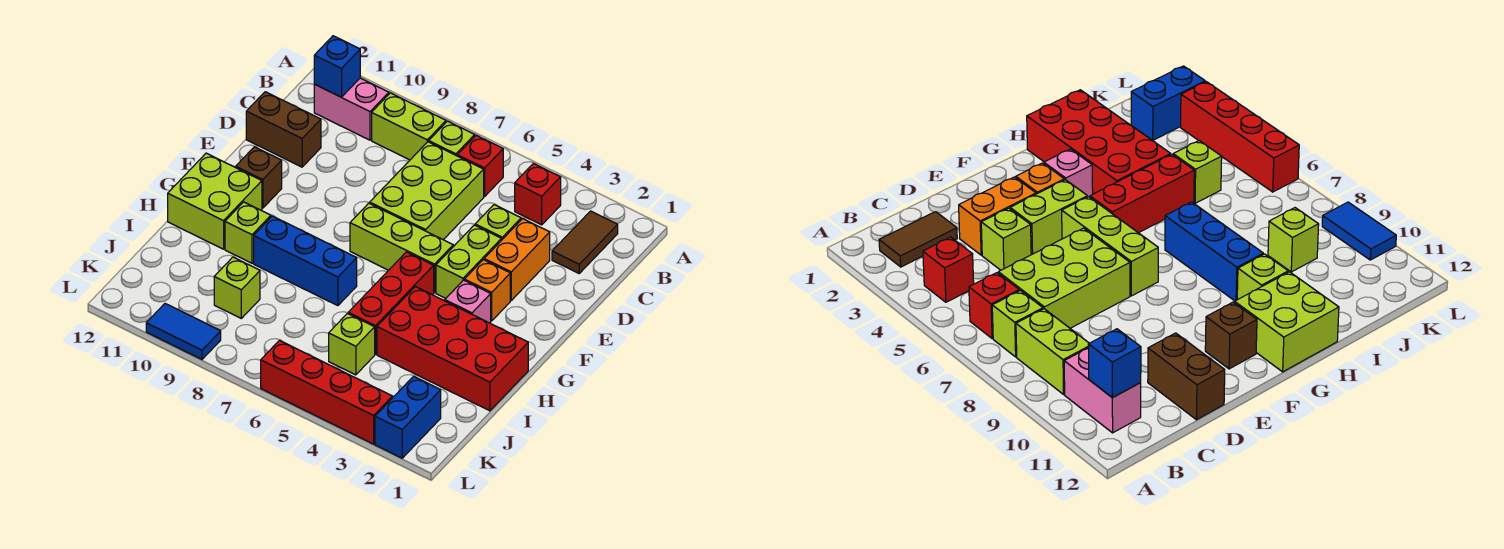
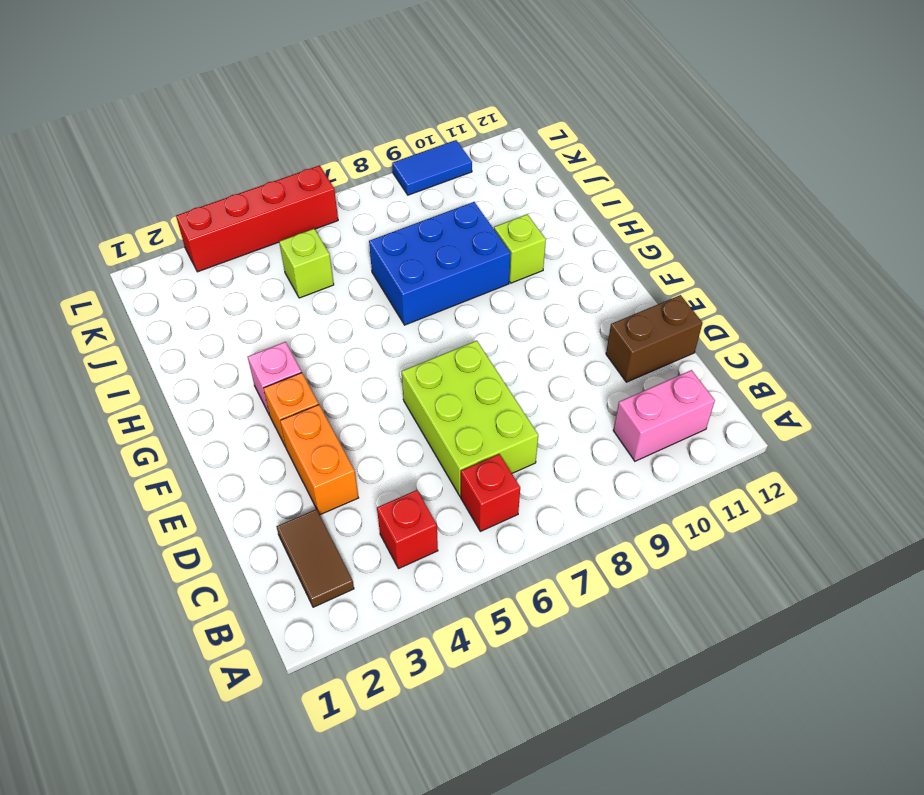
blue brick H7:I9 level 1 -> blue brick H7:H9 level 1
none -> lime brick B7 level 1
none -> lime brick B8:B9 level 1
none -> lime brick D4 level 1

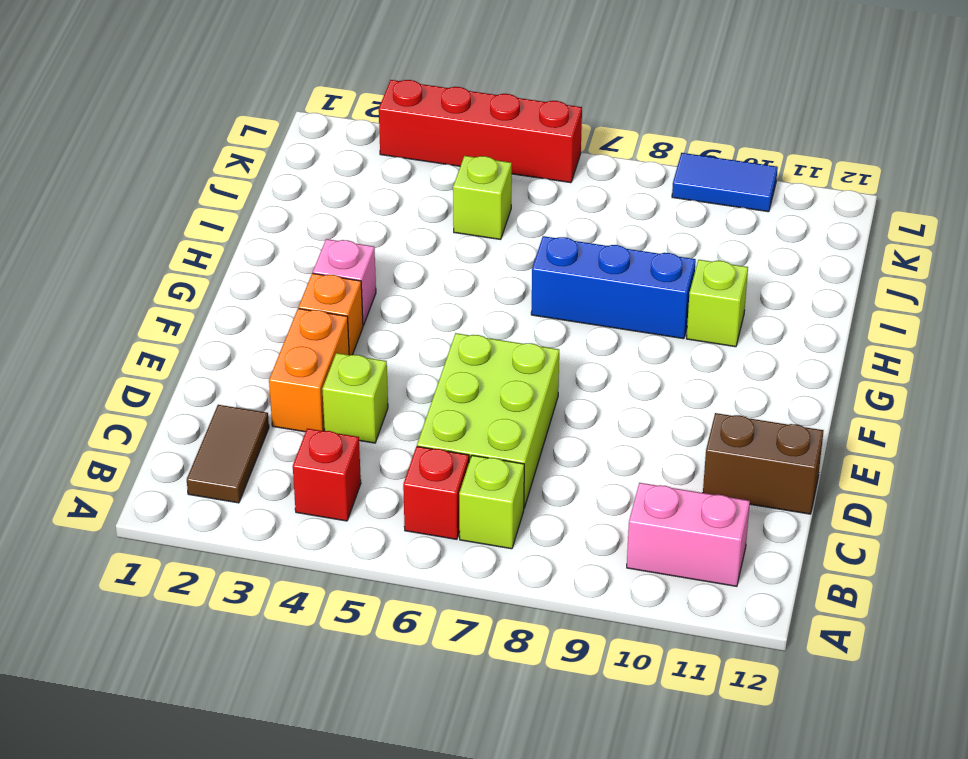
none -> lime brick B8:B9 level 1
none -> lime brick E4:F4 level 1
none -> lime brick F5:F7 level 1

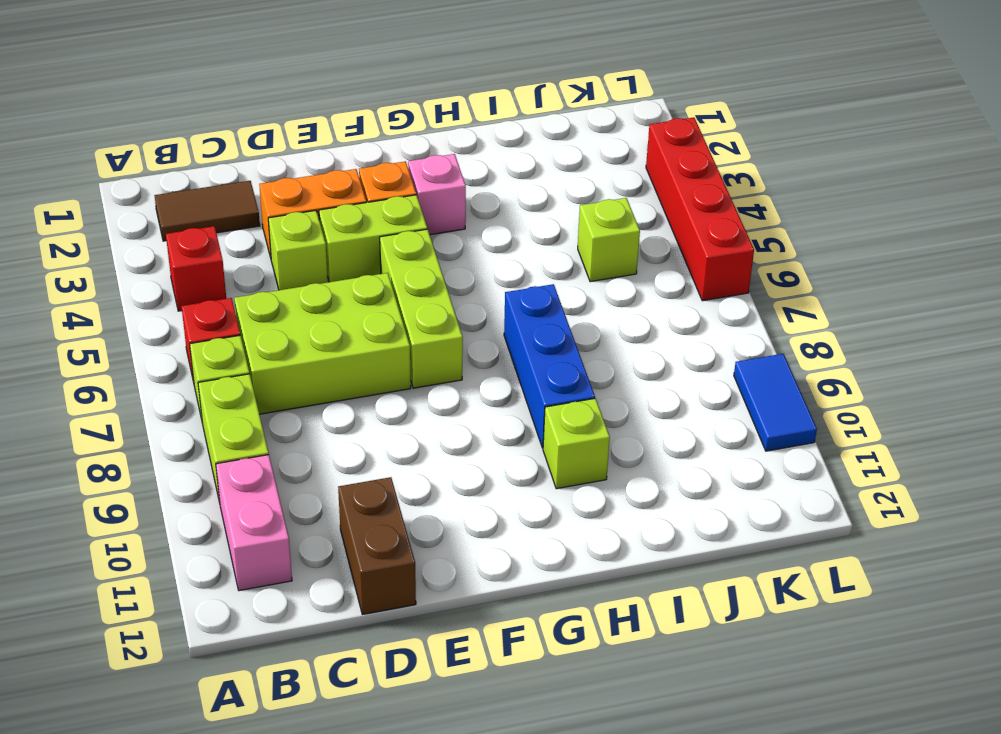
none -> brown brick F11 level 1
none -> red brick G5:I5 level 1
none -> lime brick G11:H12 level 1

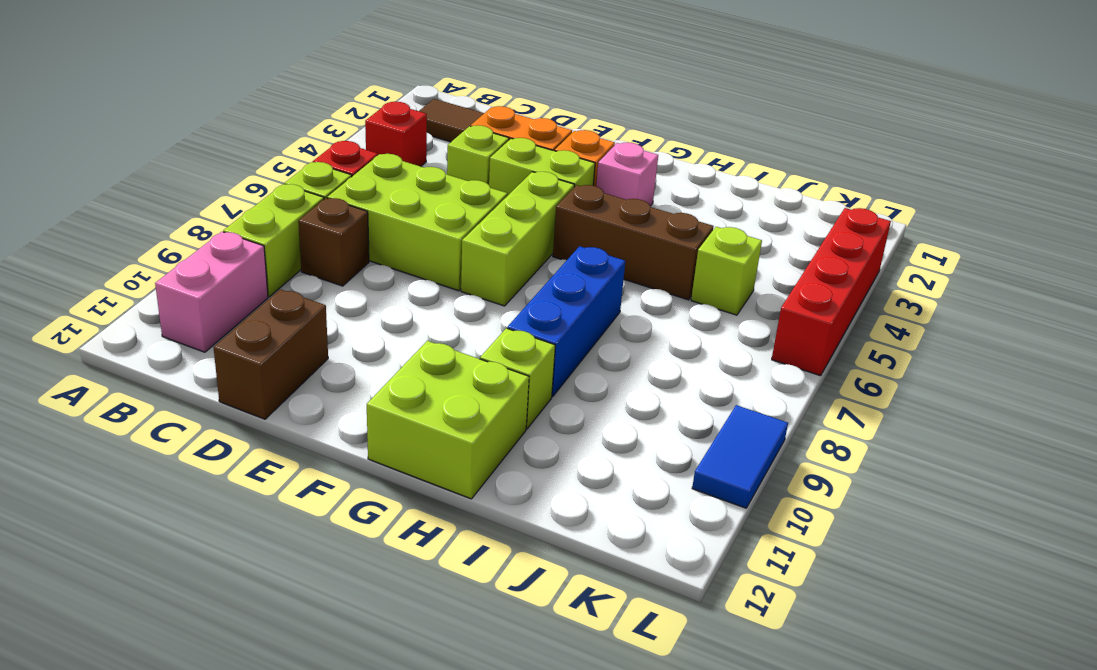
brown brick C8 level 1 -> brown brick F11 level 1
brown brick G5:I5 level 1 -> red brick G5:I5 level 1
none -> red brick H1:I4 level 1
none -> lime brick J9 level 1
none -> blue brick K2:L2 level 1

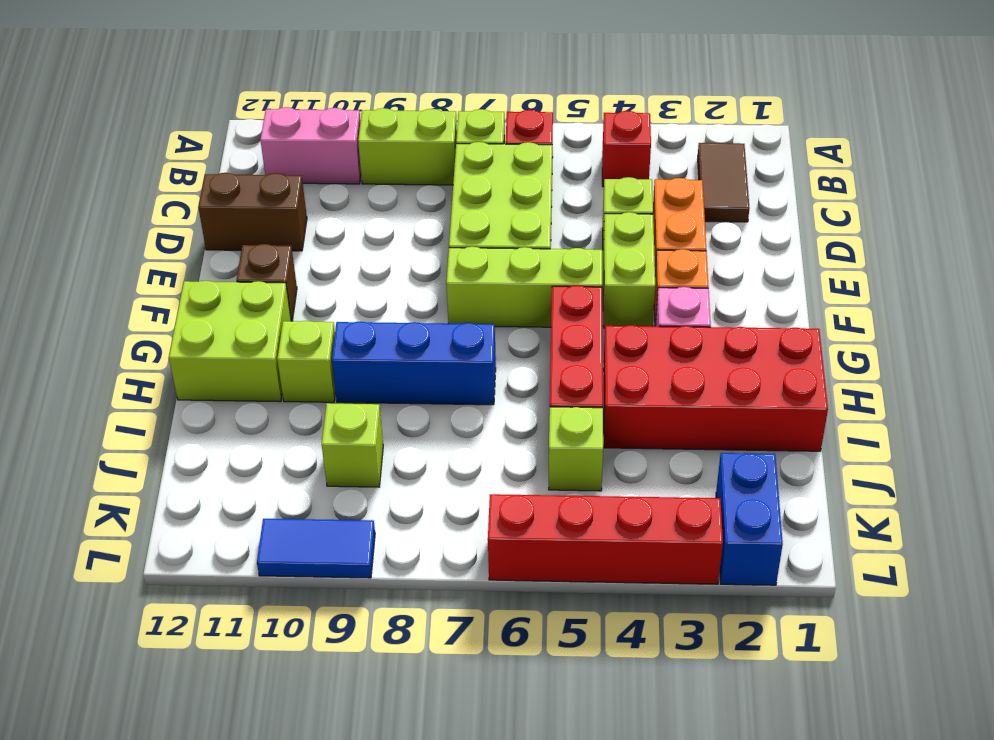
none -> blue brick B11 level 2

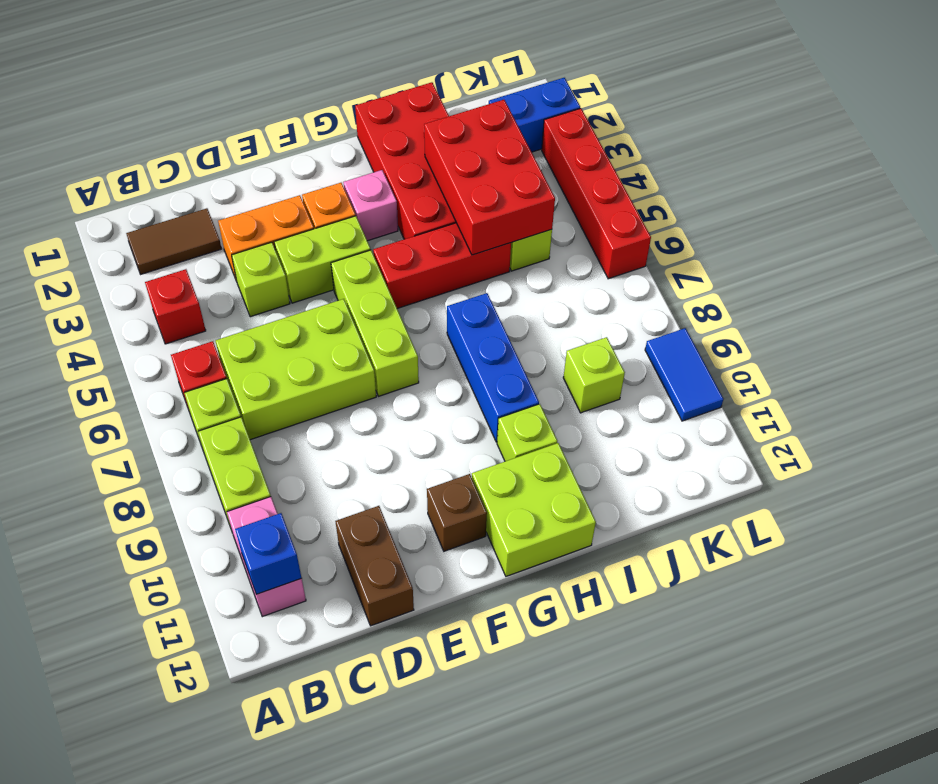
red brick I3:J5 level 2 -> none

